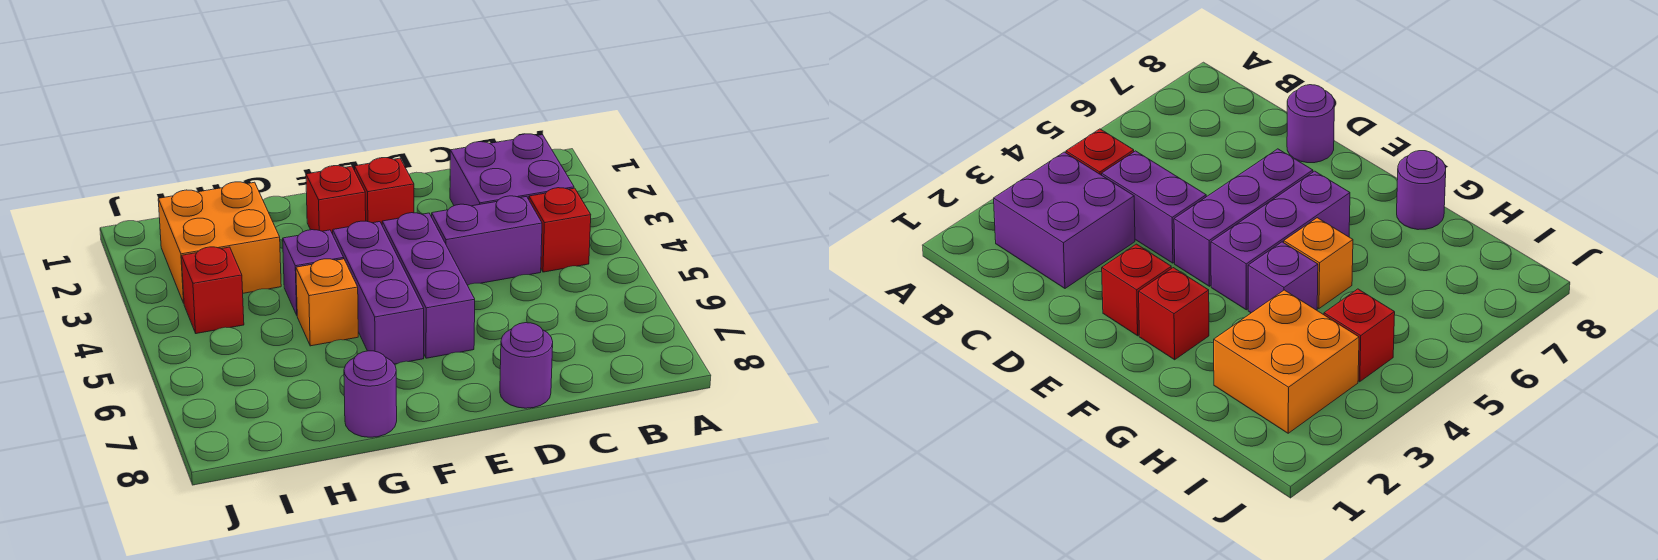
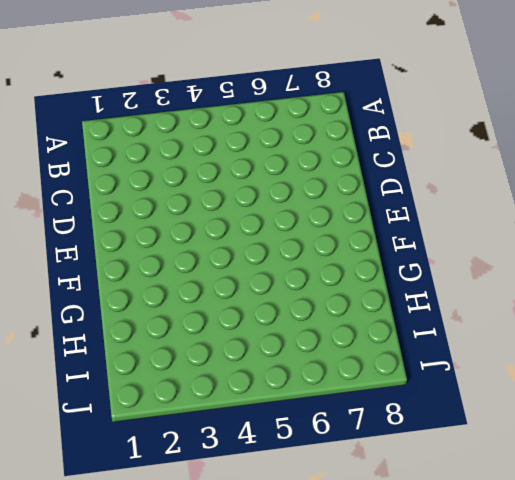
none -> purple brick B2:C3 level 1
none -> red brick B4 level 1
none -> purple brick C4:D4 level 1

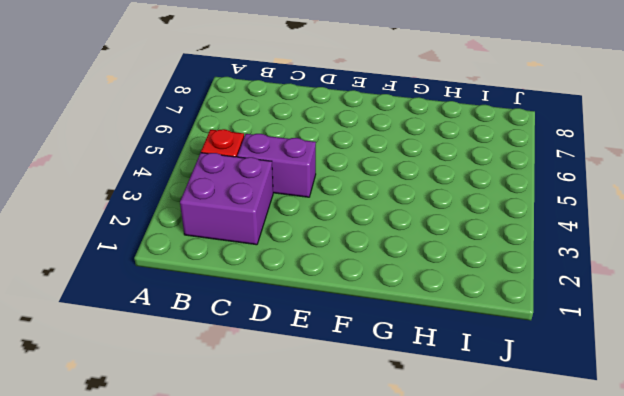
none -> purple round brick D8 level 1
none -> red brick E2 level 1
none -> purple brick E4:E6 level 1

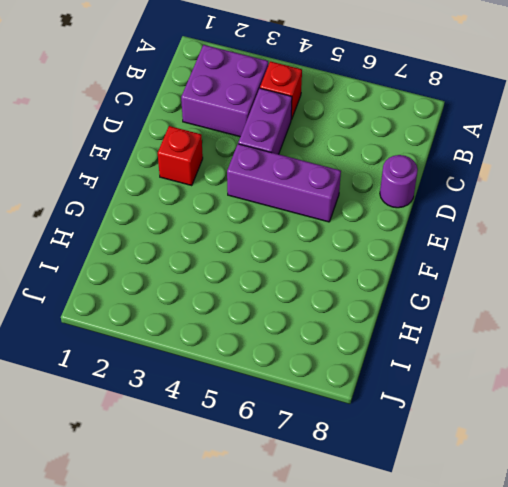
none -> red brick F2 level 1
none -> purple brick F4:F6 level 1
none -> purple brick G4 level 1

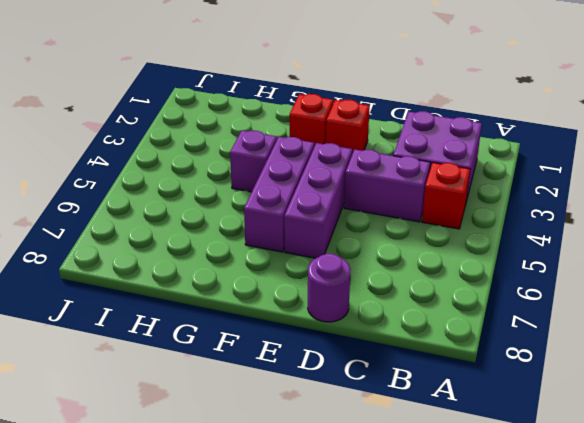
none -> orange brick G5 level 1
none -> purple round brick G8 level 1
none -> orange brick H2:I3 level 1

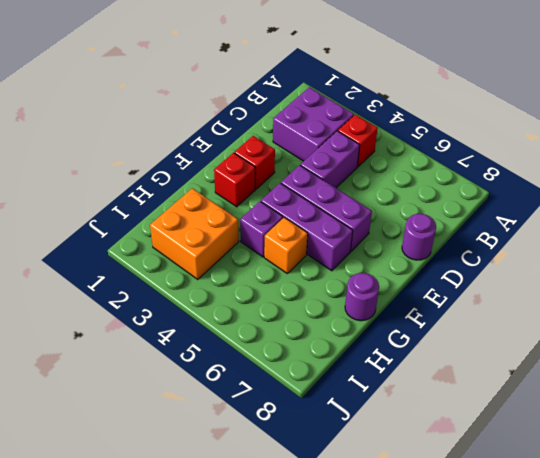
none -> red brick I4 level 1

